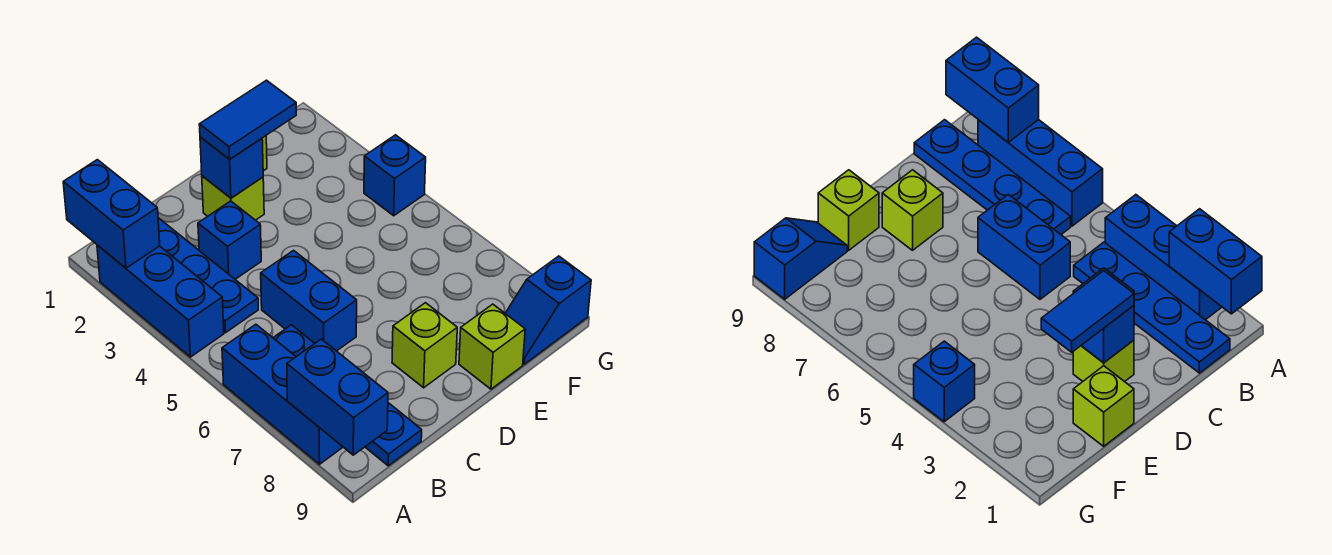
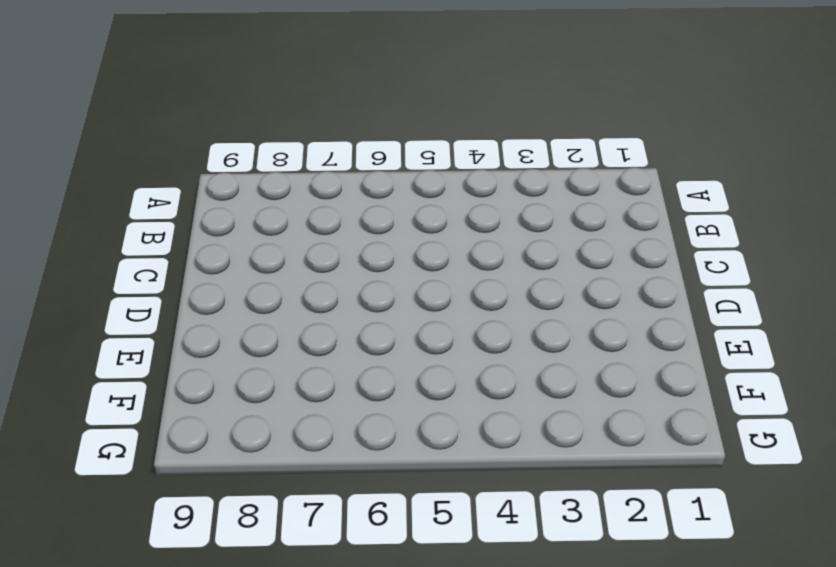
none -> blue brick A2:A4 level 1
none -> blue brick A6:A8 level 1
none -> blue plate B1:B4 level 1

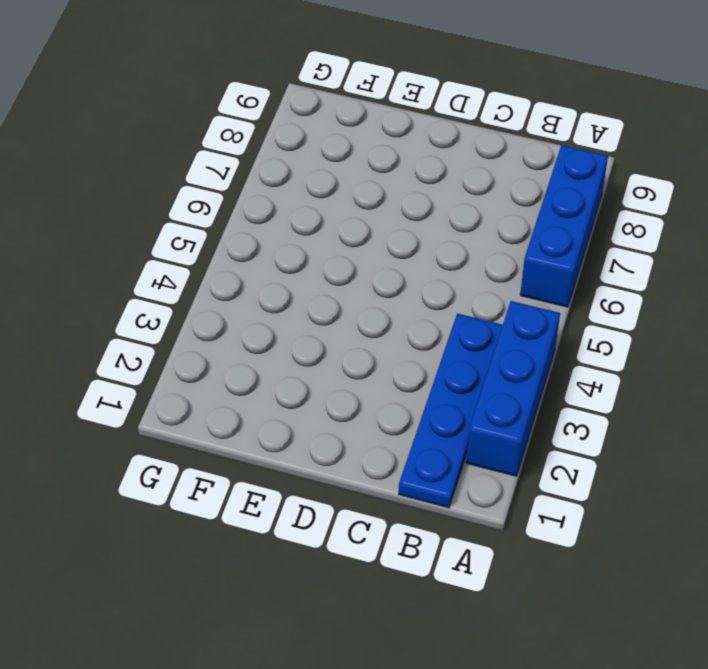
none -> blue plate B6:B9 level 1
none -> blue brick C3 level 1
none -> blue brick C5:C6 level 1

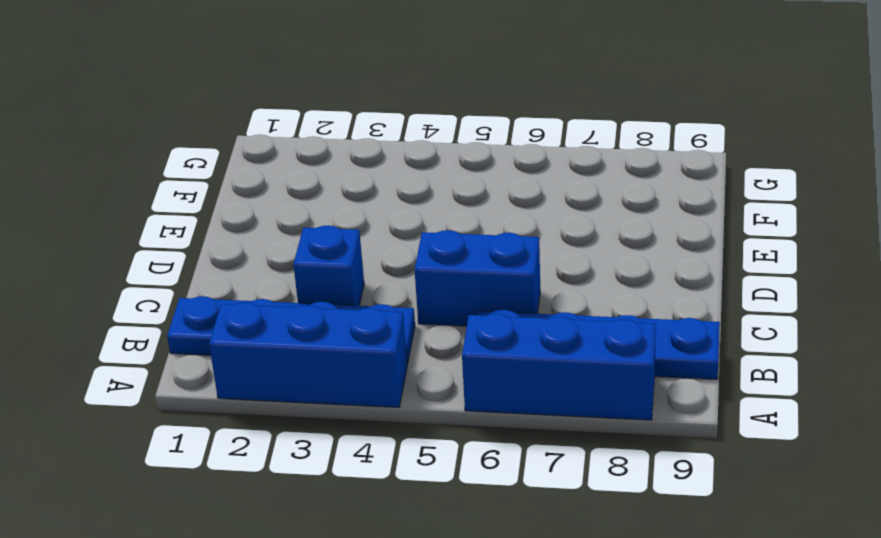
none -> lime brick D2 level 1
none -> lime brick D8 level 1
none -> lime brick E1 level 1

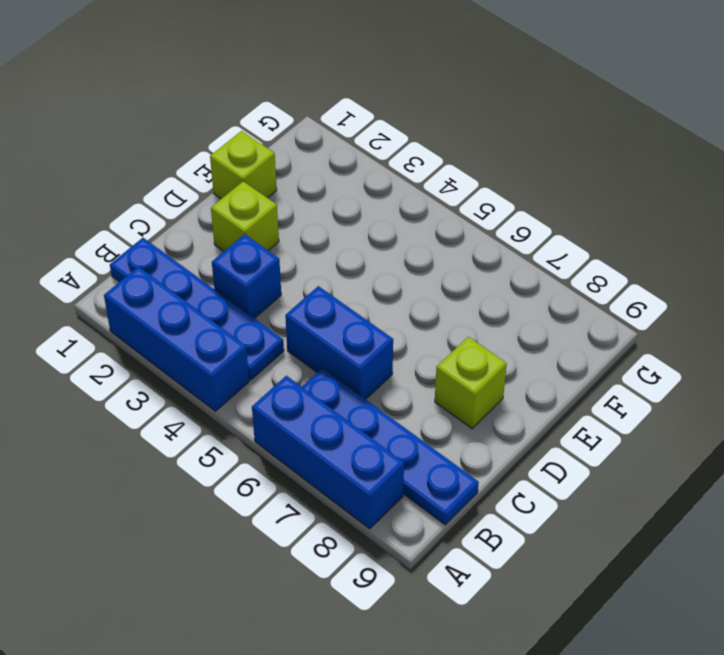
none -> lime brick E9 level 1
none -> blue slope F9:G9 level 1 top G
none -> blue brick G4 level 1

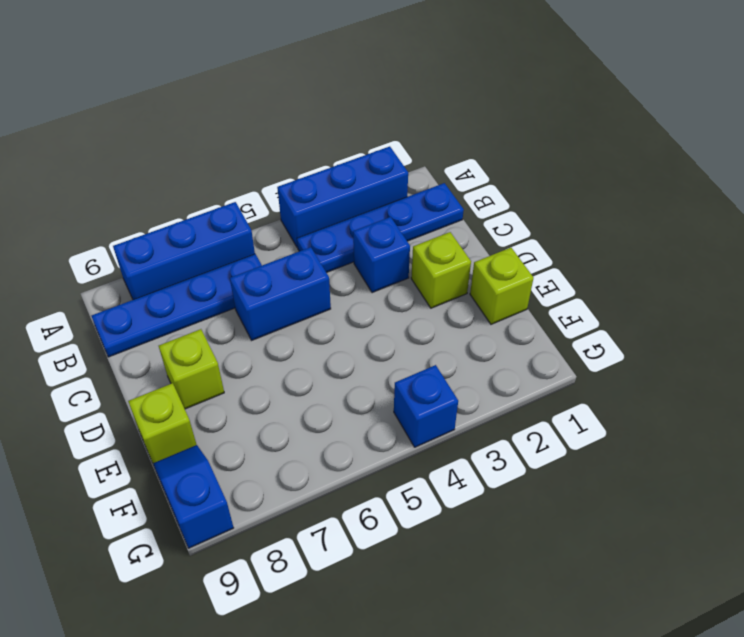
none -> blue brick A1:A2 level 2
none -> blue brick A8:A9 level 2
none -> blue brick D2 level 2

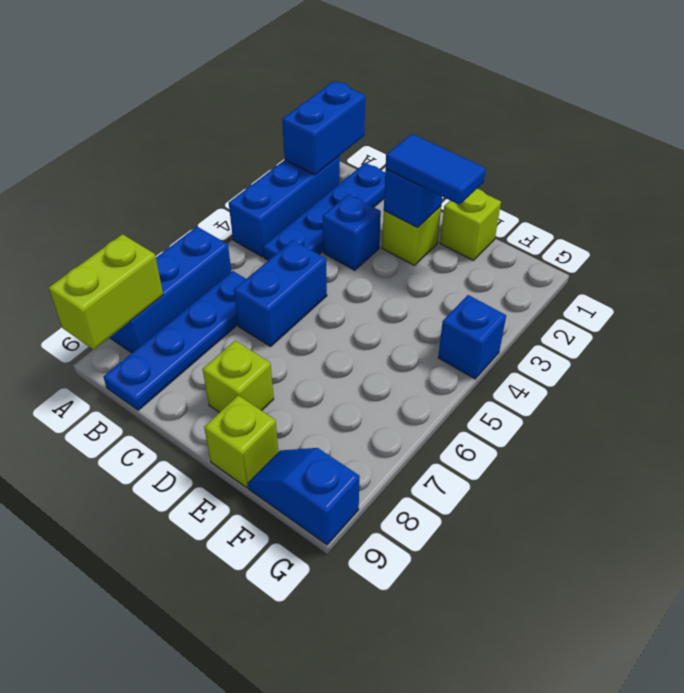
lime brick A8:A9 level 2 -> blue brick A8:A9 level 2

